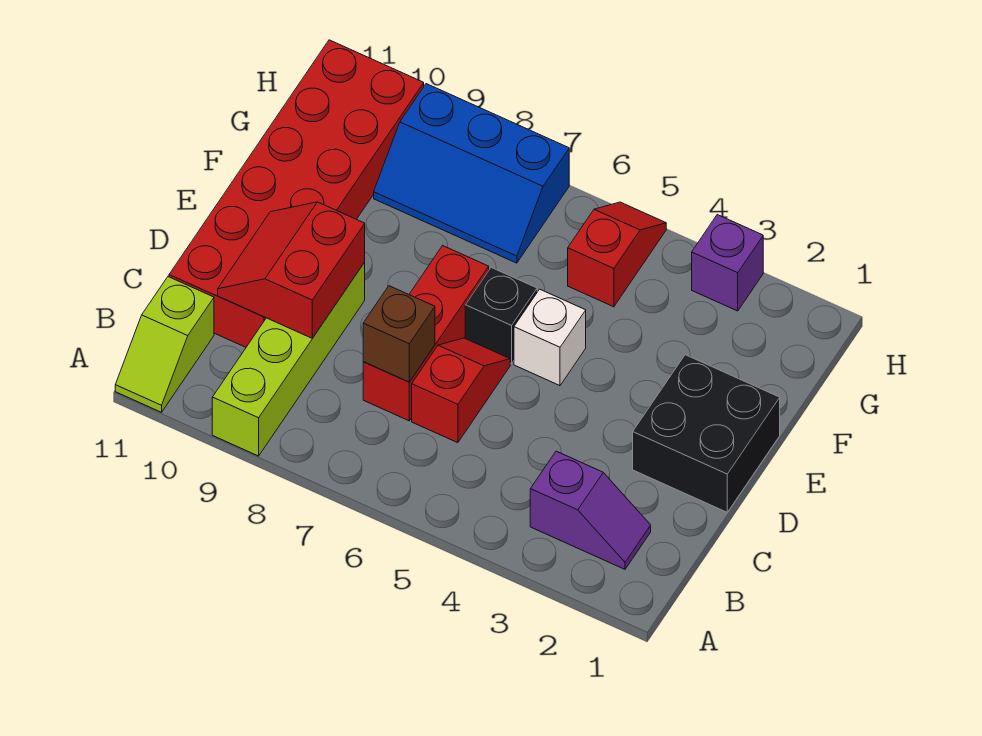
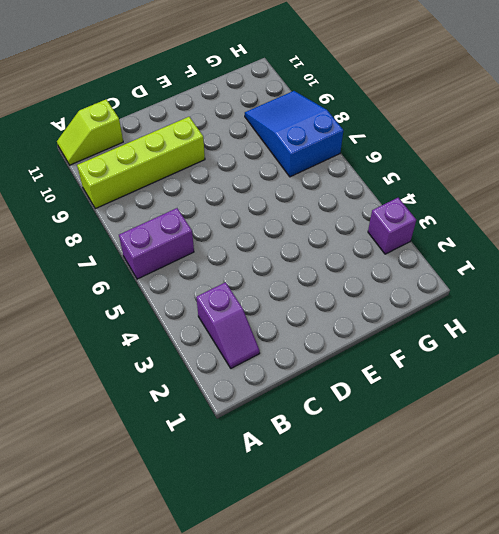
purple brick A6:B6 level 1 -> none
blue slope G7:H9 level 1 top 7 -> blue slope G7:H9 level 1 top H
none -> red slope C6:D6 level 1 top C
none -> red brick C7:E7 level 1
none -> red brick C10:H11 level 1

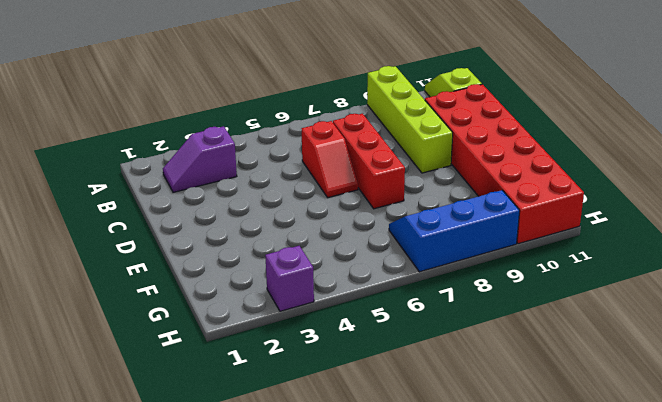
none -> black brick D1:E2 level 1
none -> white brick E5 level 1
none -> black brick E6 level 1

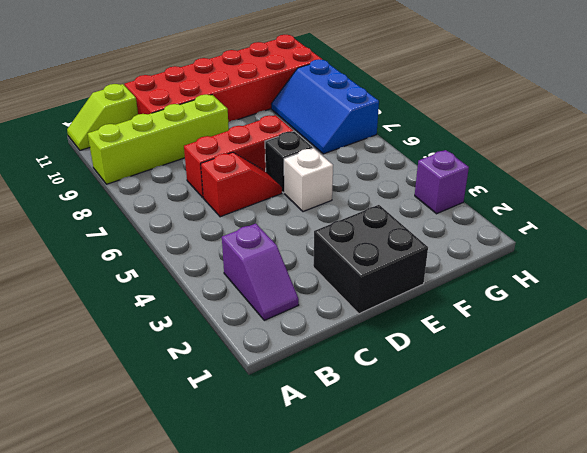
none -> red slope G5:H5 level 1 top G
none -> brown brick C7 level 2
none -> red slope C9:D10 level 2 top 9

